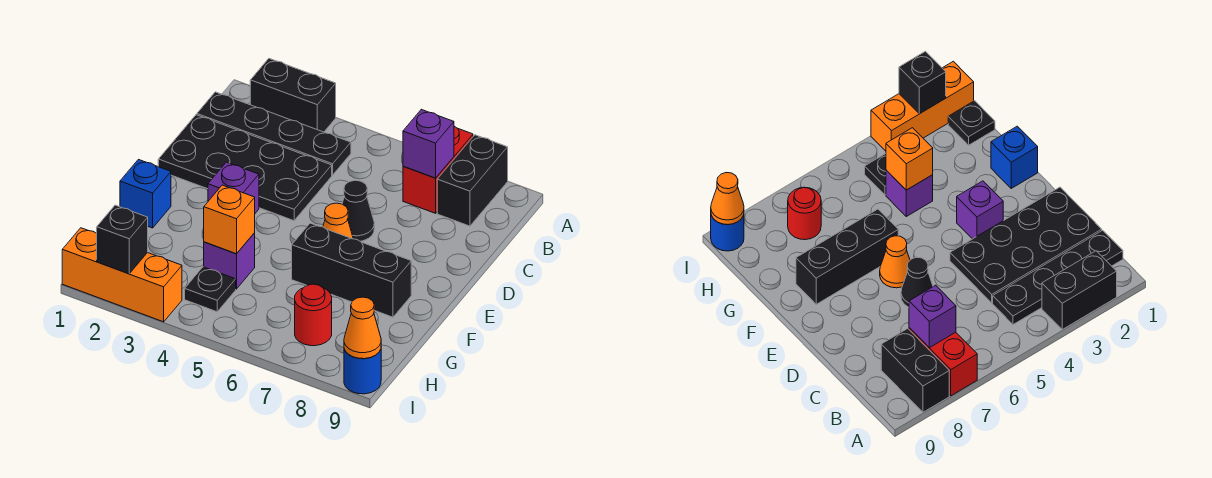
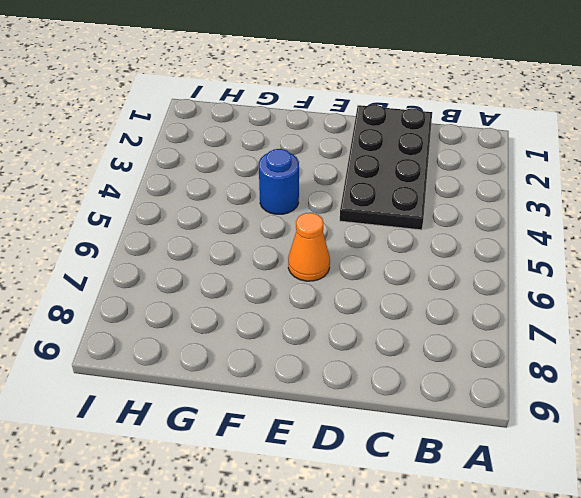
blue round brick F4 level 1 -> blue round brick I9 level 1
none -> black brick A2:A3 level 1
none -> red brick A7:B7 level 1
none -> black brick A8:B8 level 1

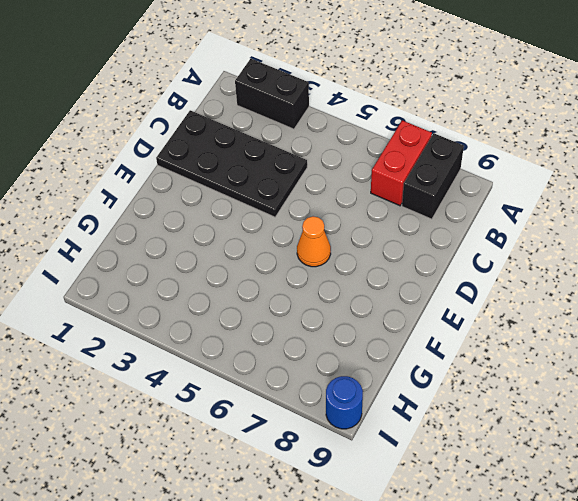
none -> black plate B1:B4 level 1
none -> black cone D6 level 1
none -> purple brick E3 level 1

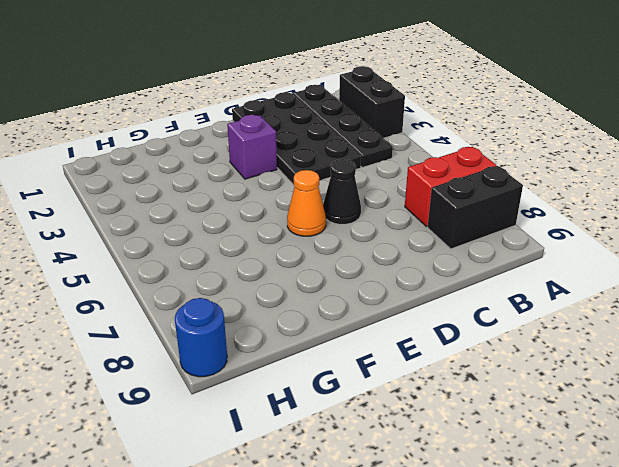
none -> blue brick F1 level 1
none -> black brick F6:F8 level 1
none -> purple brick G4 level 1

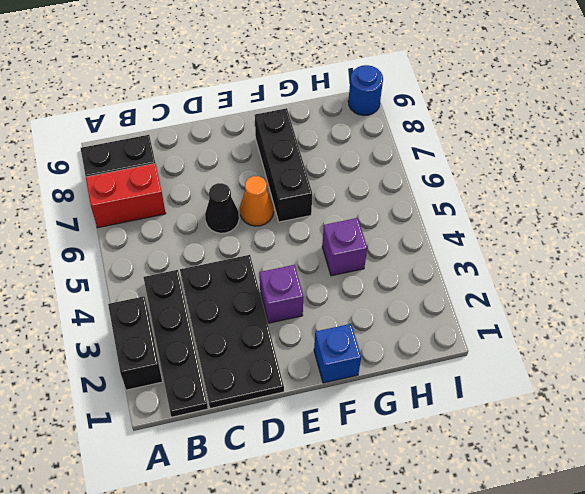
none -> black plate H1 level 1
none -> black plate H4 level 1
none -> red round brick H7 level 1

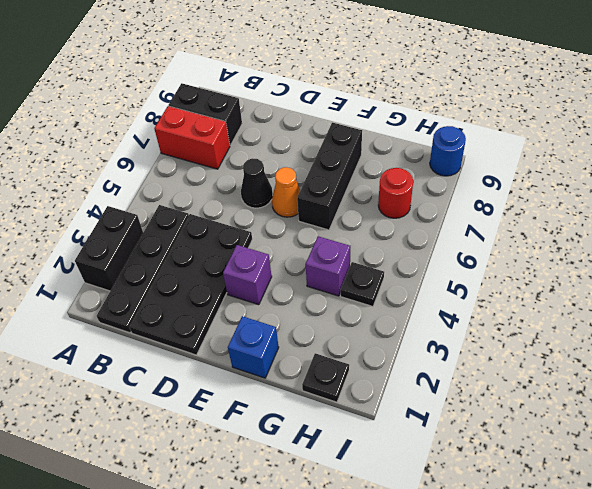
none -> orange brick I1:I3 level 1
none -> purple brick B7 level 2
none -> orange brick G4 level 2

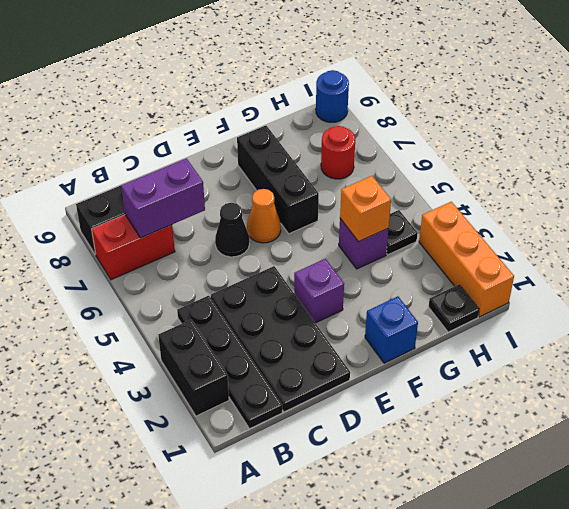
purple brick B7:C7 level 2 -> purple brick B7 level 2
none -> black brick I2 level 2
none -> orange cone I9 level 2

